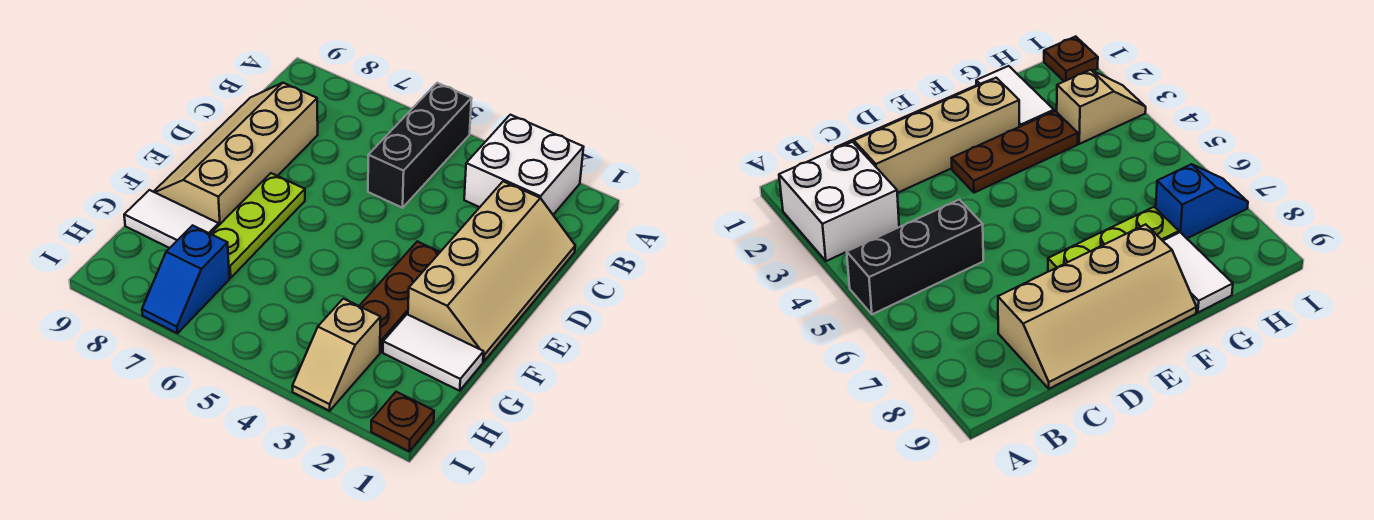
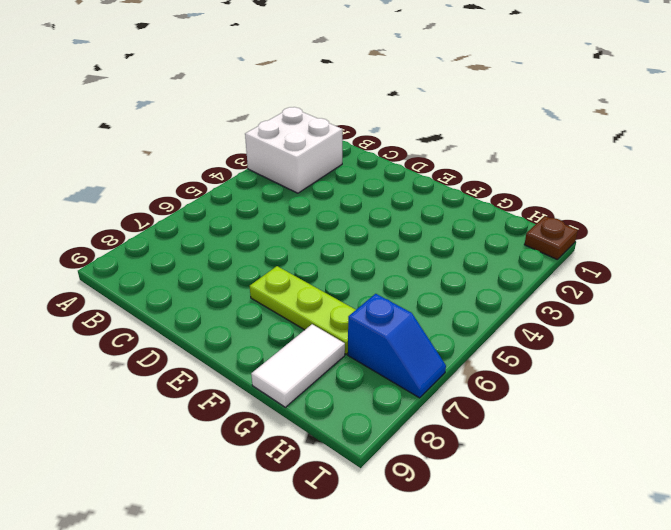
none -> black brick A5:C5 level 1
none -> tan slope C1:F2 level 1 top 2

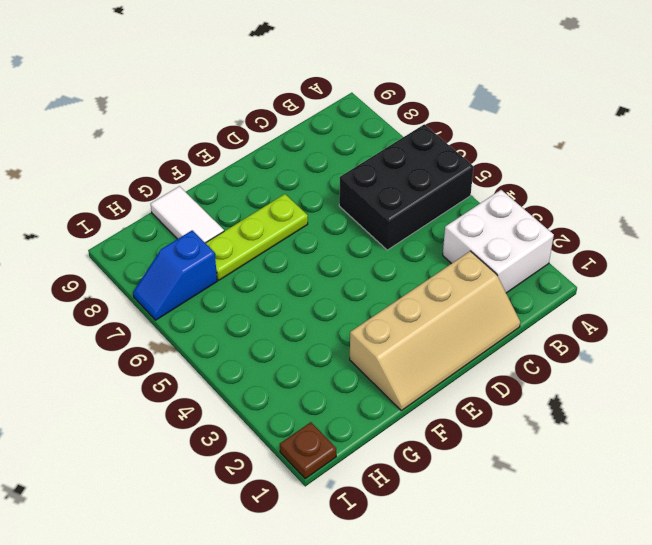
black brick A5:C6 level 1 -> black brick A5:C5 level 1
none -> tan slope C8:F9 level 1 top 8
none -> brown plate E3:G3 level 1

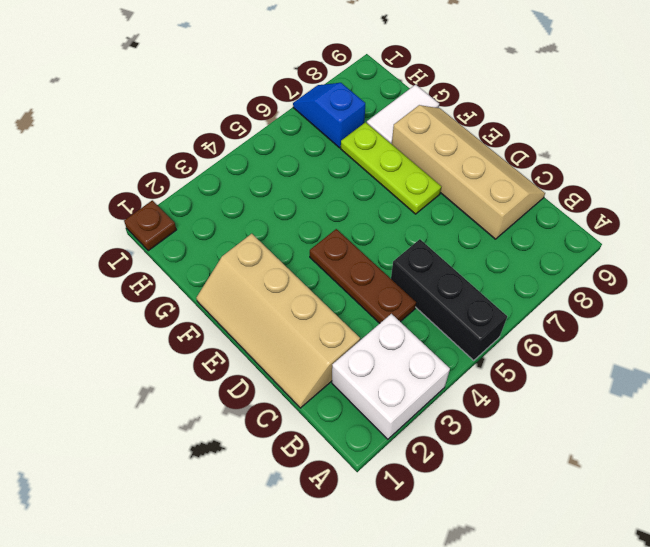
brown plate C4:E4 level 1 -> brown plate E3:G3 level 1
none -> white tile G1:G2 level 1
none -> tan slope H3:I3 level 1 top H

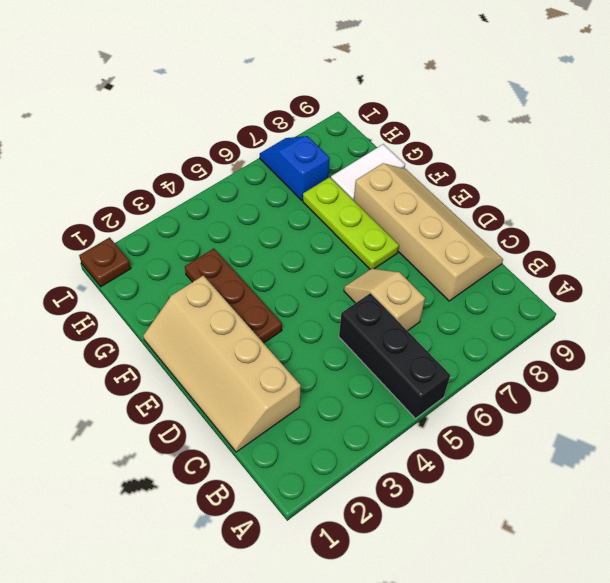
tan slope C6:D6 level 1 top C -> tan slope H3:I3 level 1 top H
none -> white brick A2:B3 level 1
none -> white tile G1:G2 level 1

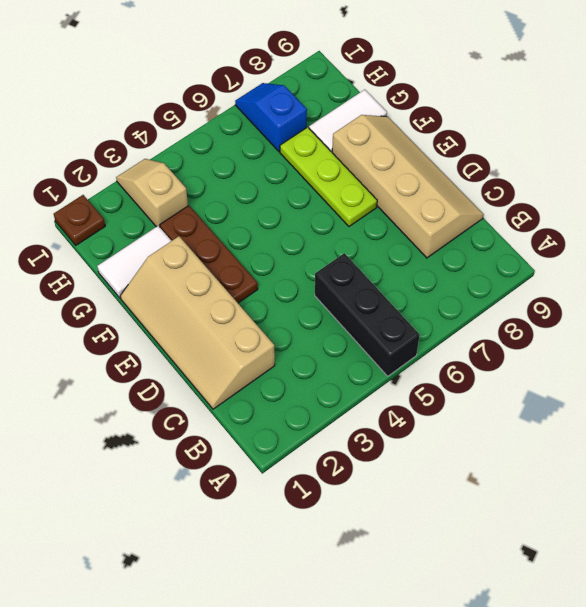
none -> white brick A2:B3 level 1

